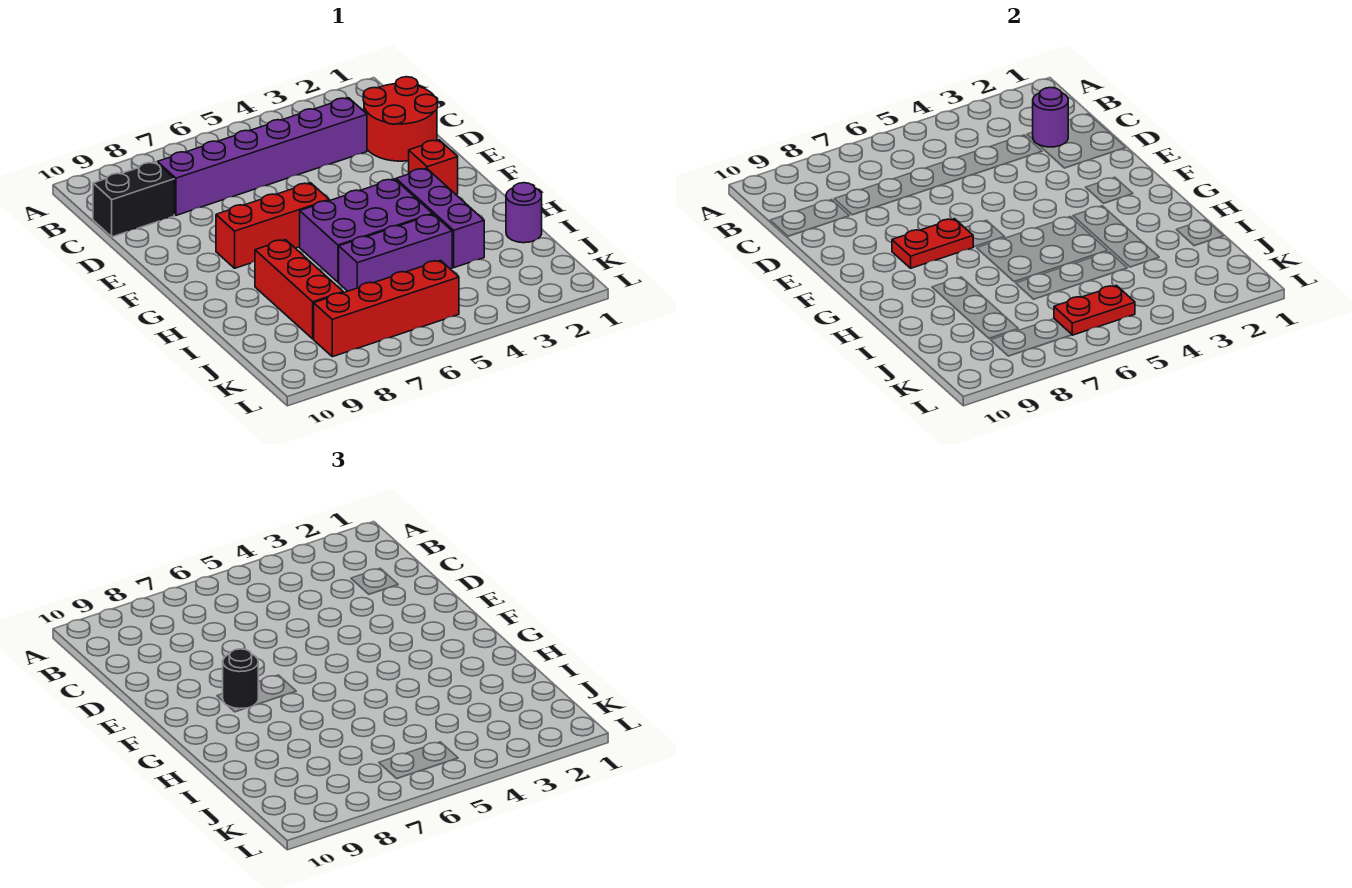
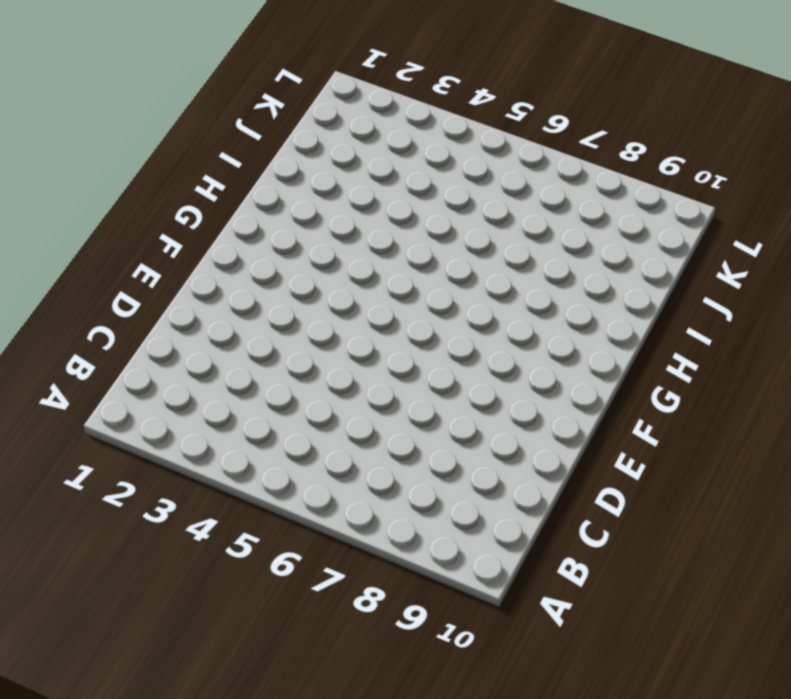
none -> red round brick C1:D2 level 1
none -> purple brick C3:C8 level 1
none -> black brick C9:C10 level 1

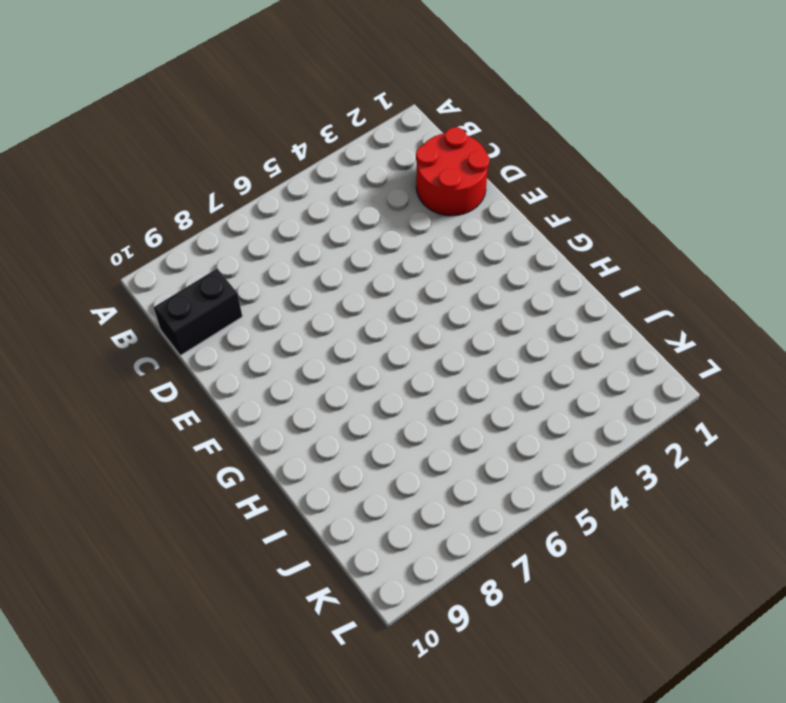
none -> purple brick C3:C8 level 1
none -> red brick F2 level 1
none -> red brick F6:F8 level 1

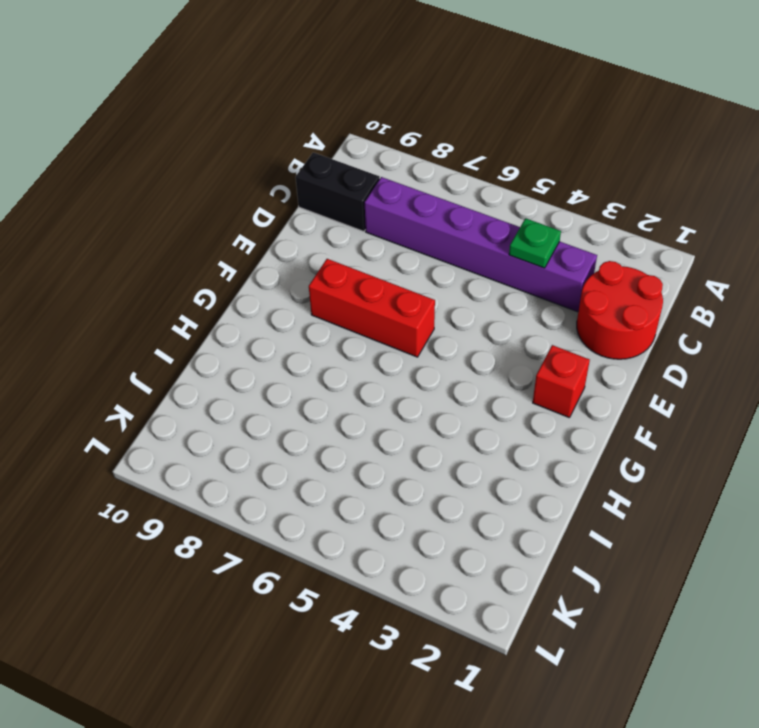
green plate C4 level 2 -> none
none -> purple brick G3:I3 level 1
none -> purple brick G4:H6 level 1
none -> red brick H8:J8 level 1

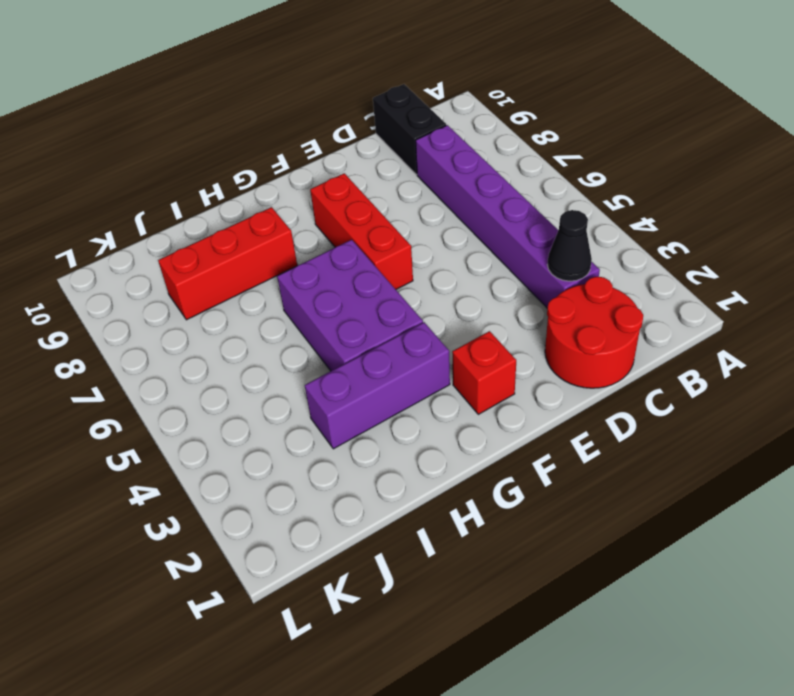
black cone C3 level 2 -> none
none -> purple round brick I1 level 1
none -> purple brick I4:I6 level 1
none -> red brick K5:K8 level 1

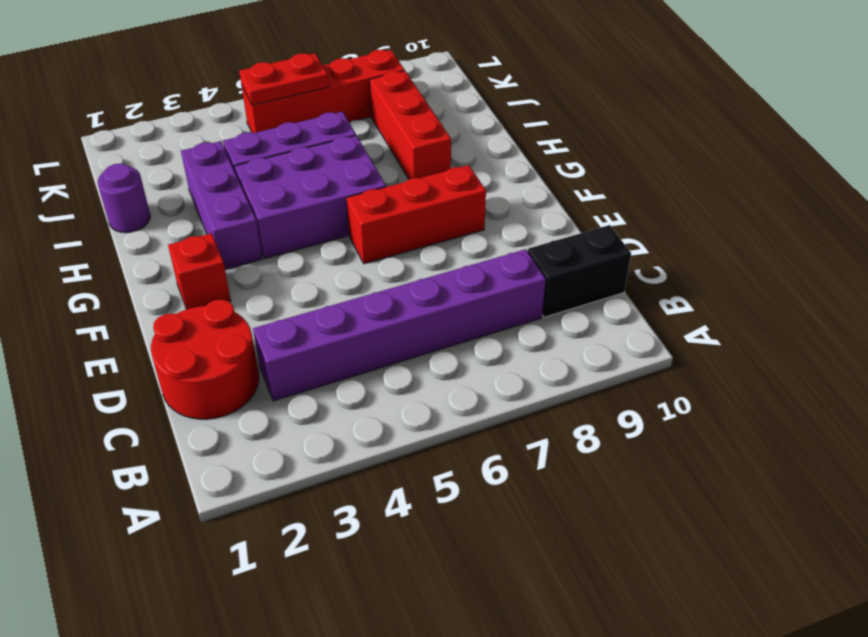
none -> purple round brick C2 level 2
none -> red plate F7:F8 level 2
none -> black round brick F8 level 3

